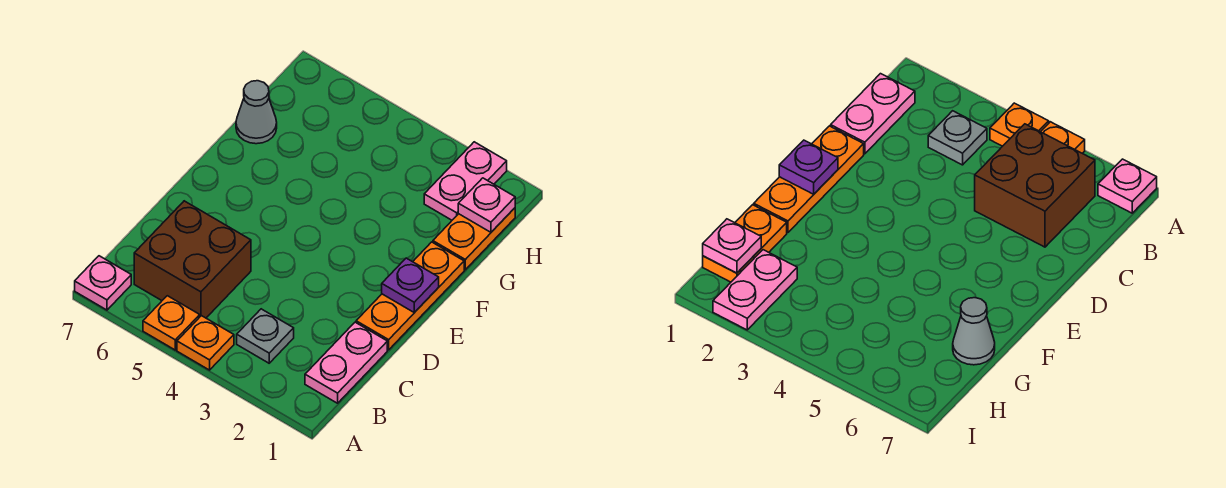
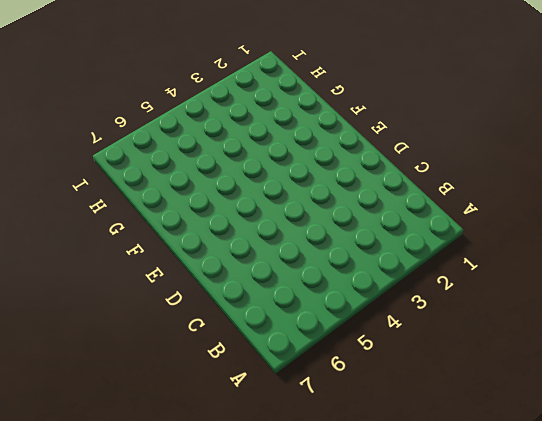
none -> orange plate A4 level 1
none -> orange plate A5 level 1
none -> pink plate A7 level 1

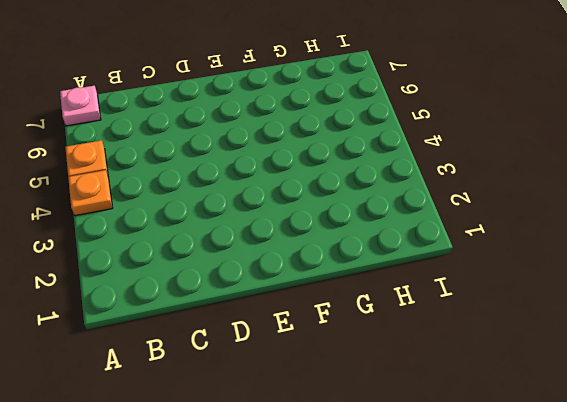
none -> pink plate B1:C1 level 1
none -> grey plate B3 level 1
none -> brown brick B5:C6 level 1

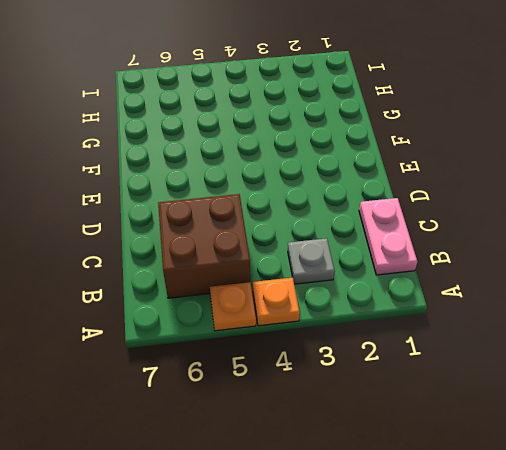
none -> pink plate A7 level 1
none -> orange plate D1:F1 level 1
none -> orange plate G1:H1 level 1

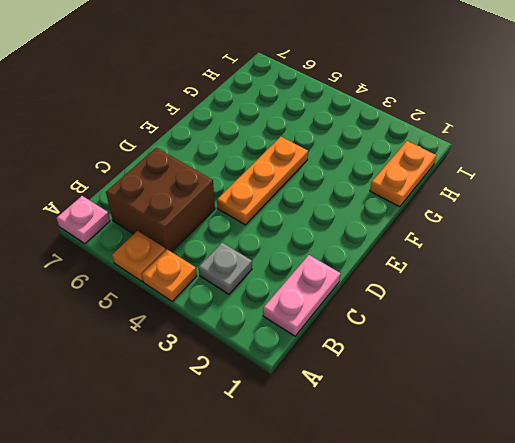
orange plate D4:F4 level 1 -> orange plate D1:F1 level 1
none -> grey cone G7 level 1
none -> pink plate H2:I2 level 1
none -> purple plate E1 level 2

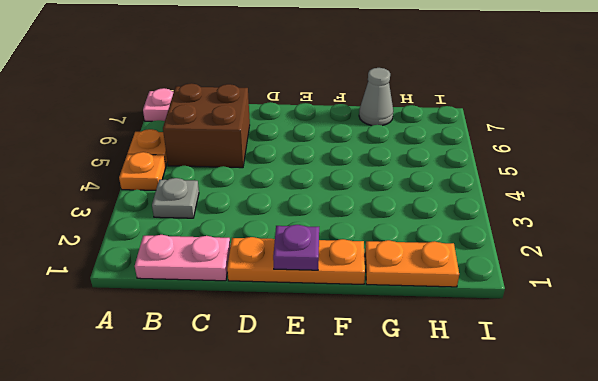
none -> pink plate H2:I2 level 1
none -> pink plate H1 level 2

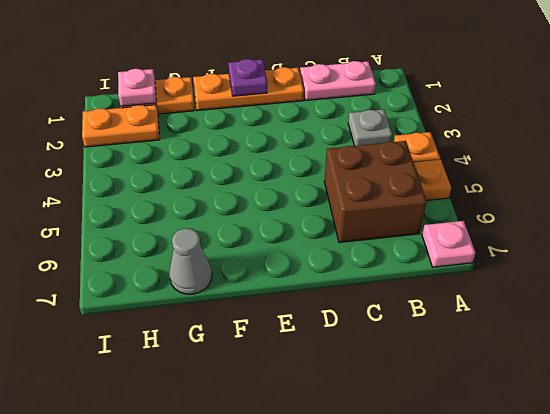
orange plate H2:I2 level 1 -> pink plate H2:I2 level 1

